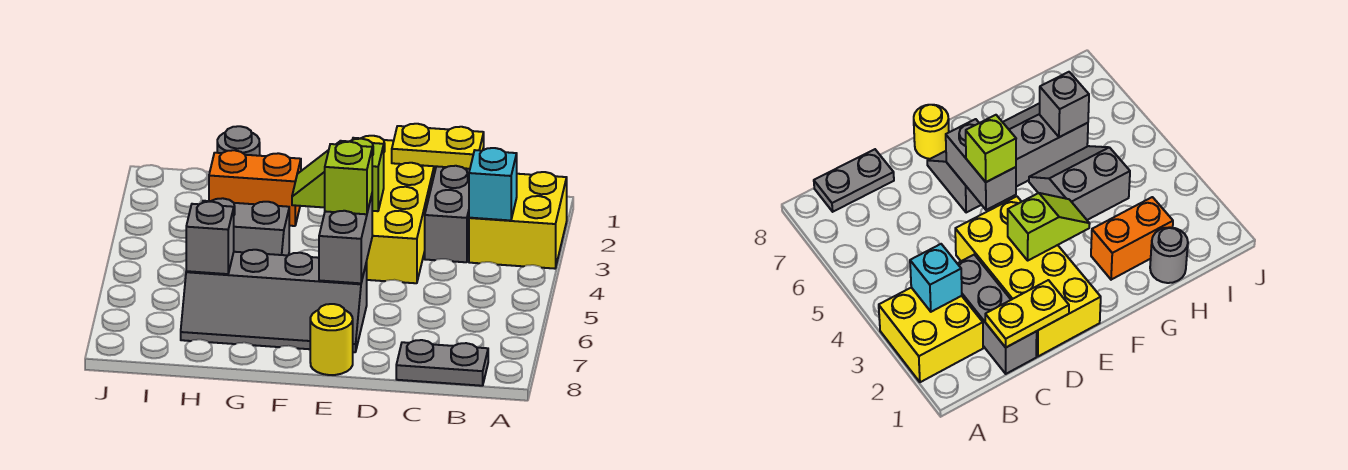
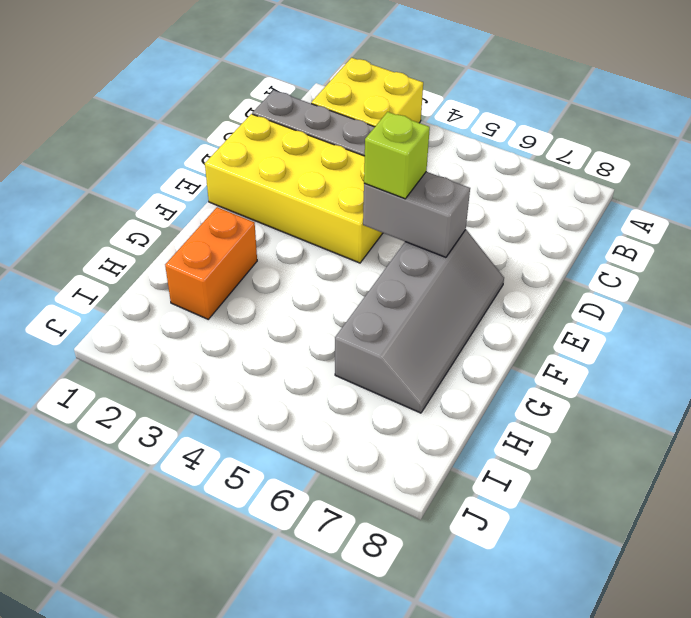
none -> grey plate B8:C8 level 1
none -> yellow round brick E8 level 1
none -> grey slope G4:H5 level 1 top 4

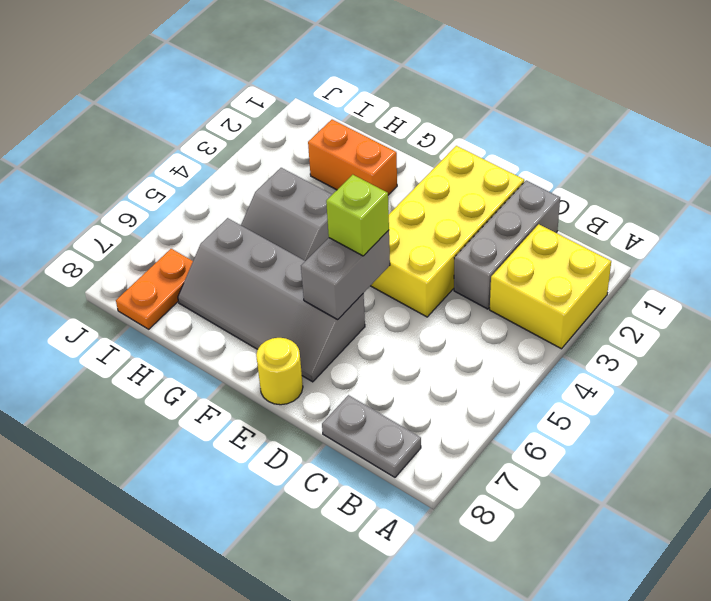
orange plate I7:I8 level 1 -> none
none -> grey round brick H1 level 1
none -> cyan brick B3 level 2
none -> yellow plate C1:D1 level 2

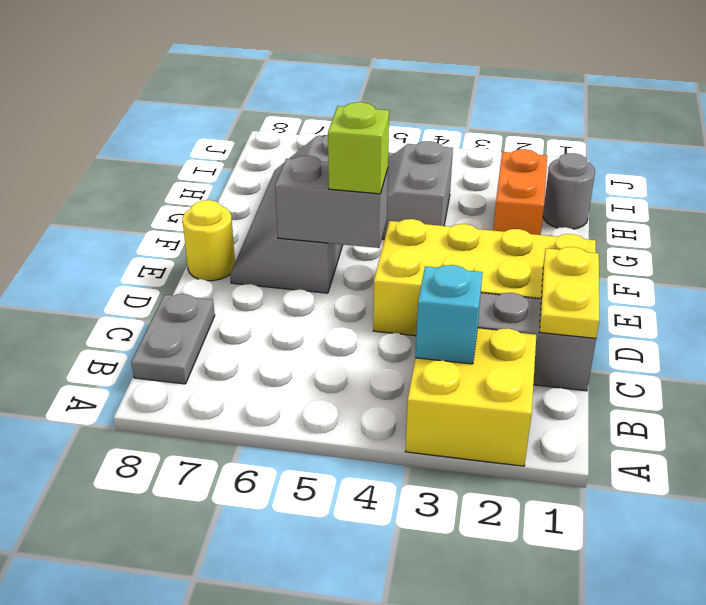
none -> lime slope E3:F3 level 2 top E
none -> grey brick H6 level 2

